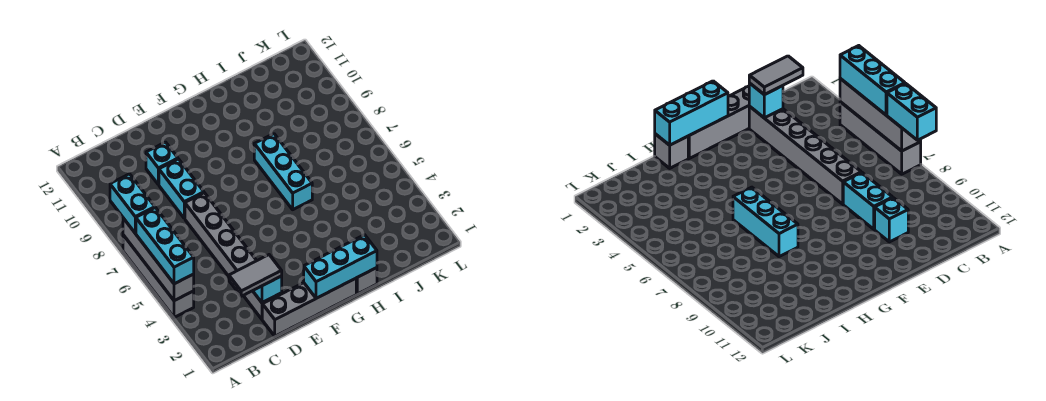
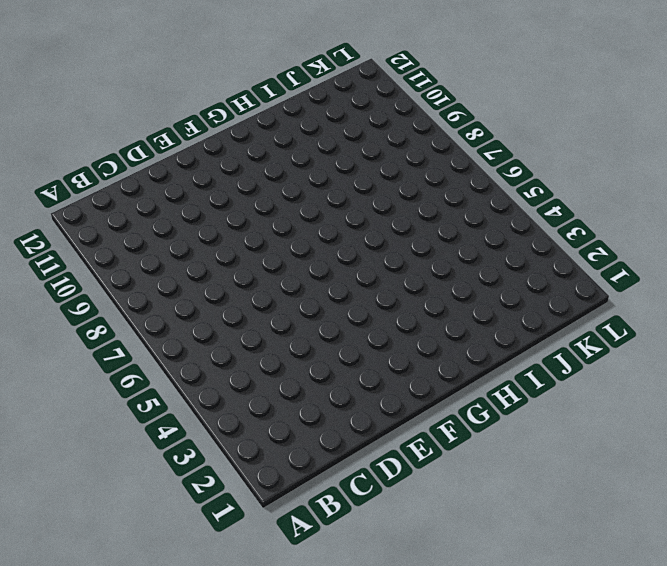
none -> grey brick A4:A7 level 1
none -> grey brick D1:G1 level 1
none -> grey brick D2:D7 level 1

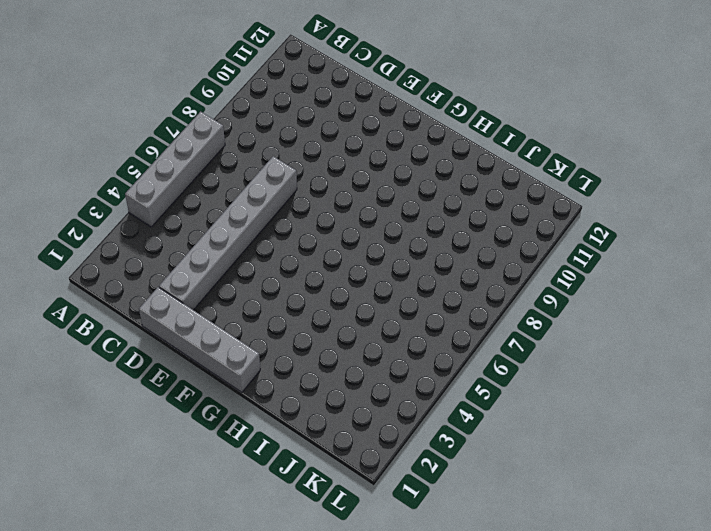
none -> cyan brick D8:D9 level 1
none -> cyan brick D10 level 1
none -> grey brick H1 level 1

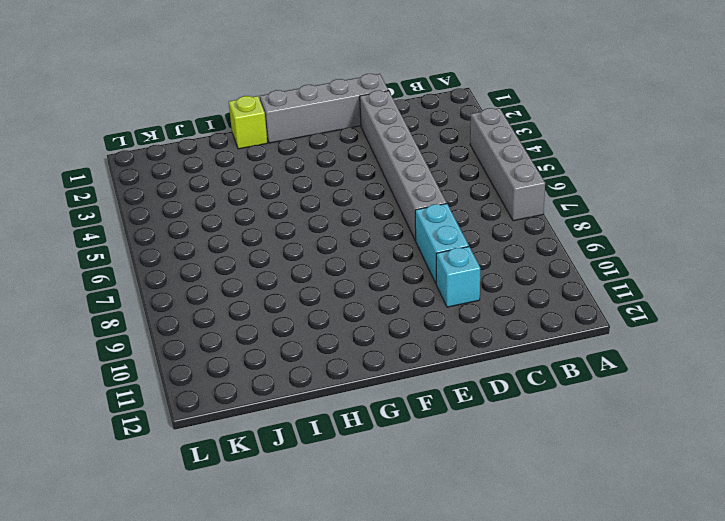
lime brick H1 level 1 -> grey brick H1 level 1
none -> cyan brick H6:H8 level 1
none -> grey brick A4:A7 level 2
none -> cyan brick D2 level 2

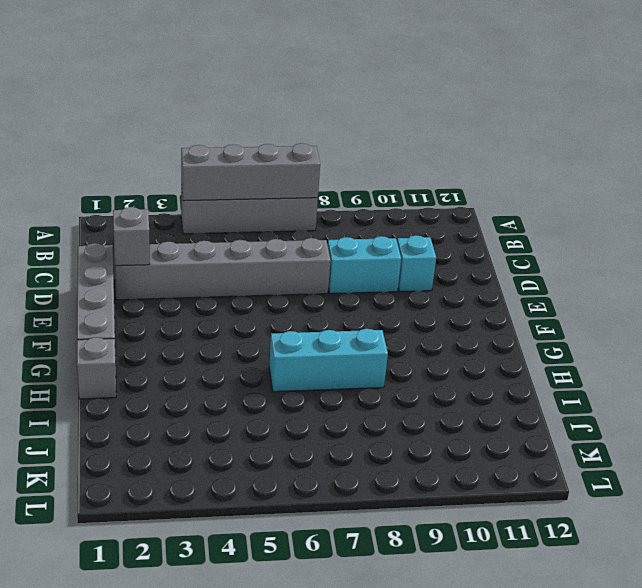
grey brick D2 level 2 -> cyan brick D2 level 2
none -> cyan brick F1:H1 level 2
none -> cyan brick A4:A6 level 3
none -> cyan brick A7:A8 level 3

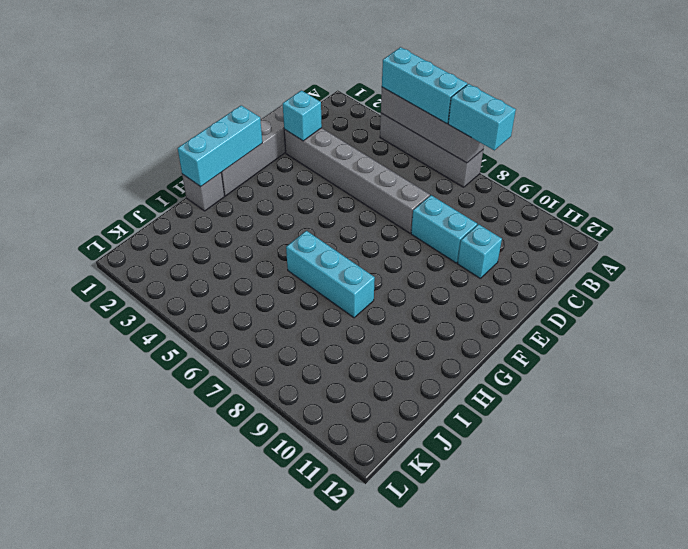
none -> grey tile C2:D2 level 3

